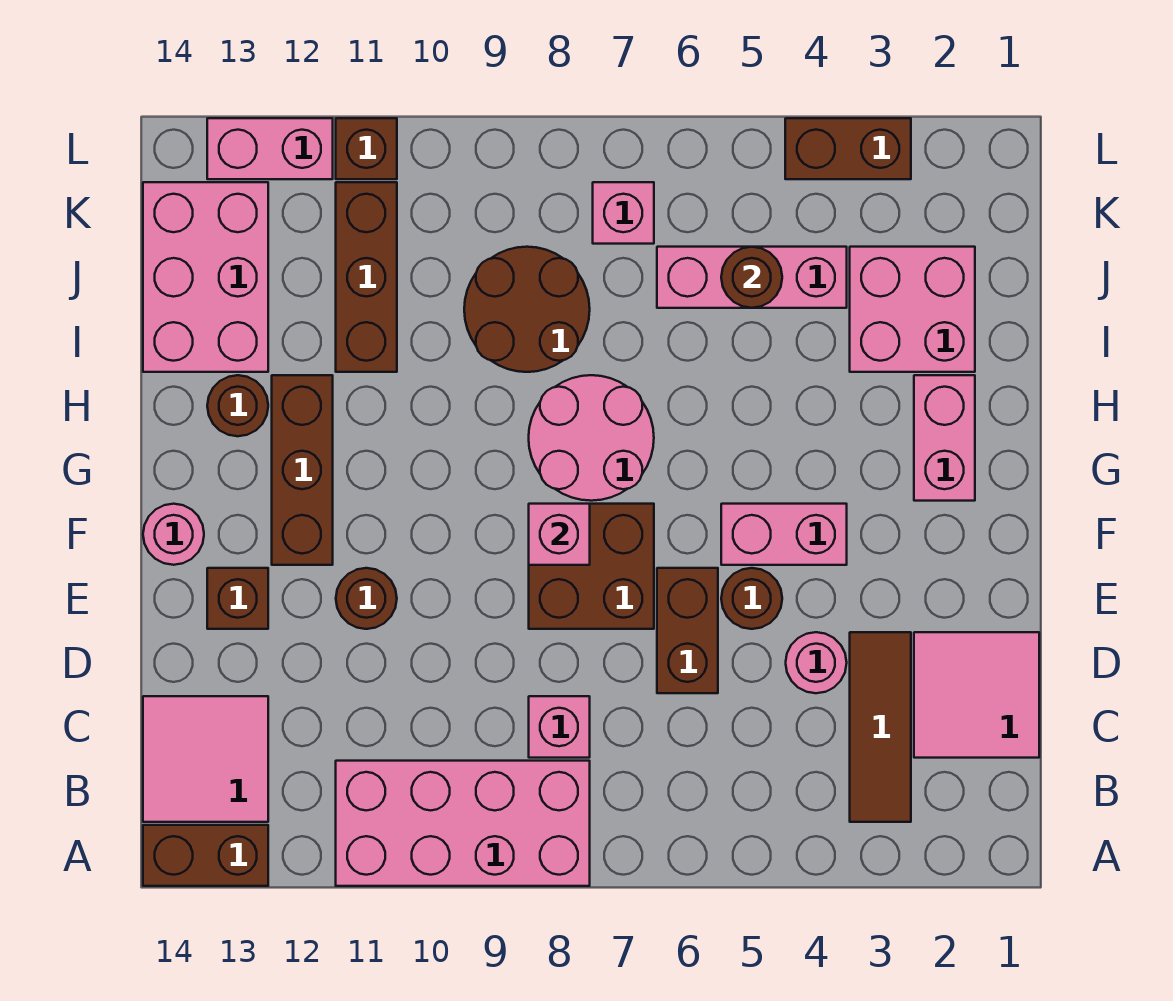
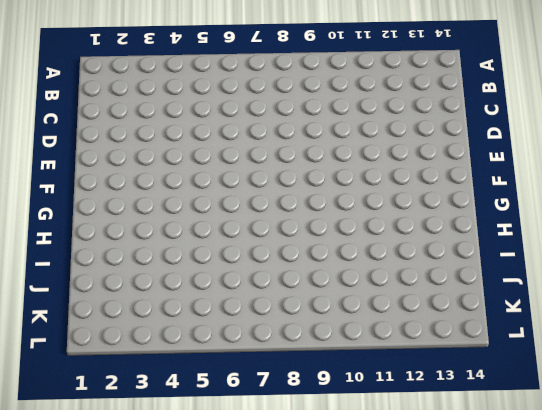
none -> pink brick A8:B11 level 1
none -> brown brick A13:A14 level 1
none -> brown tile B3:D3 level 1

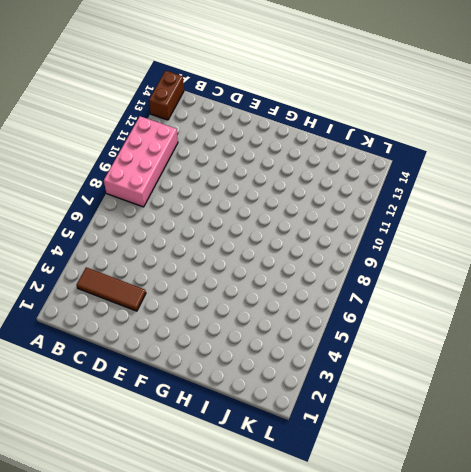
none -> pink tile B13:C14 level 1
none -> pink tile C1:D2 level 1
none -> pink brick C8 level 1

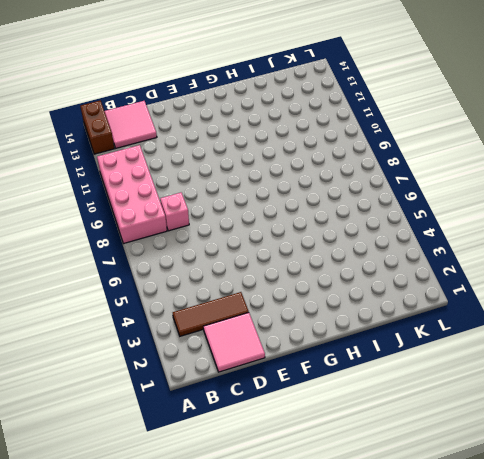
none -> pink round brick D4 level 1
none -> brown brick D6:E6 level 1
none -> brown round brick E5 level 1

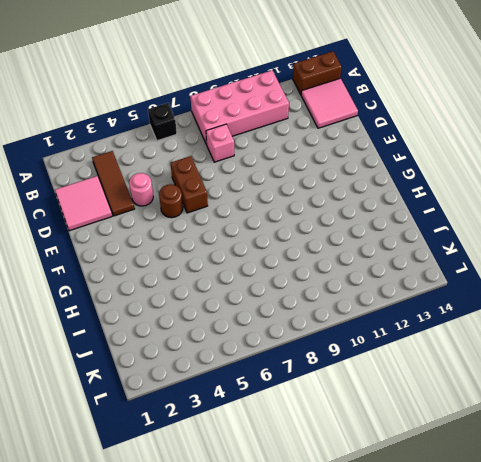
black brick A6 level 1 -> none
none -> brown brick E7:F8 level 1
none -> brown round brick E11 level 1
none -> brown brick E13 level 1

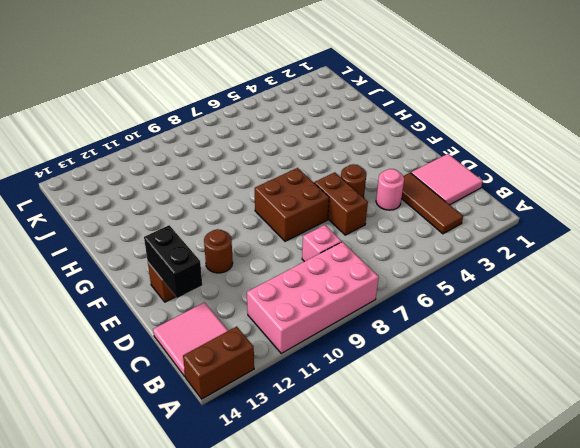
black brick D13:E13 level 2 -> none
none -> pink brick F4:F5 level 1
none -> brown brick F12:H12 level 1
none -> pink round brick F14 level 1

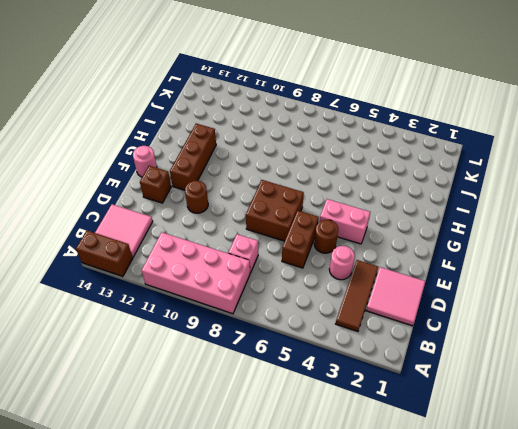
none -> pink brick G2:H2 level 1
none -> pink round brick G7:H8 level 1
none -> brown round brick H13 level 1

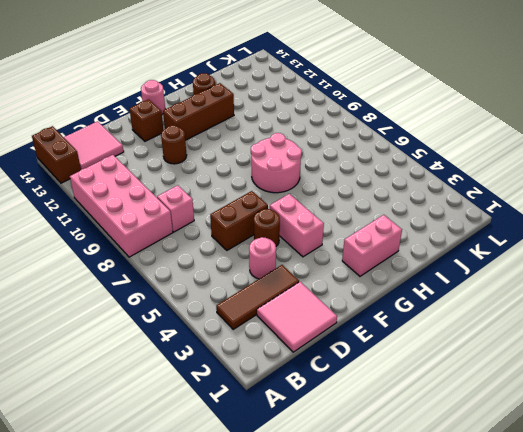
none -> brown brick E7:F8 level 1
none -> pink brick I2:J3 level 1
none -> brown round brick I8:J9 level 1

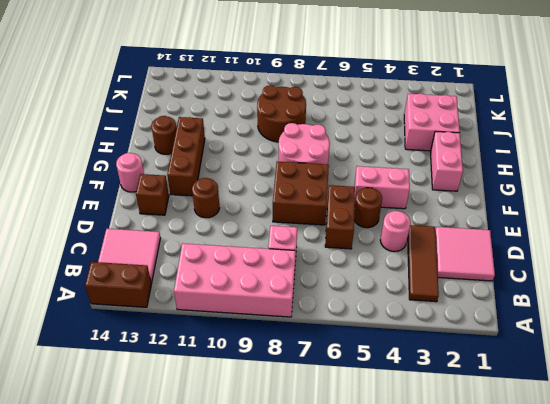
none -> brown brick I11:K11 level 1
none -> pink brick I13:K14 level 1
none -> pink brick J4:J6 level 1

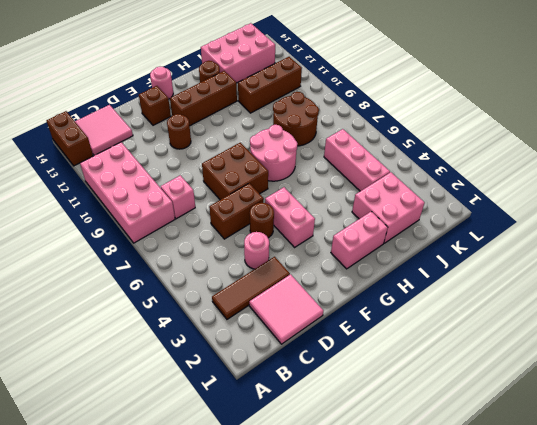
none -> pink brick K7 level 1
none -> brown brick L3:L4 level 1
none -> brown brick L11 level 1

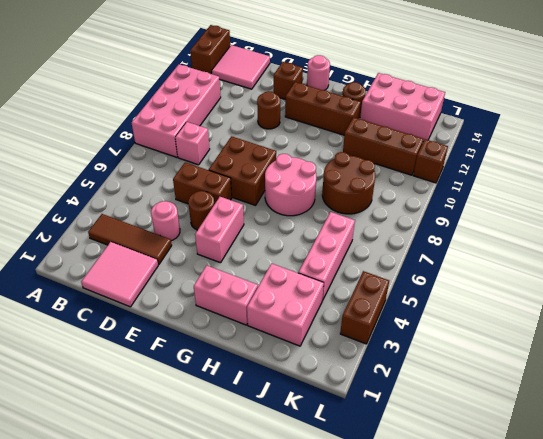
none -> pink brick K7 level 1
none -> pink brick L12:L13 level 1
none -> pink brick F8 level 2

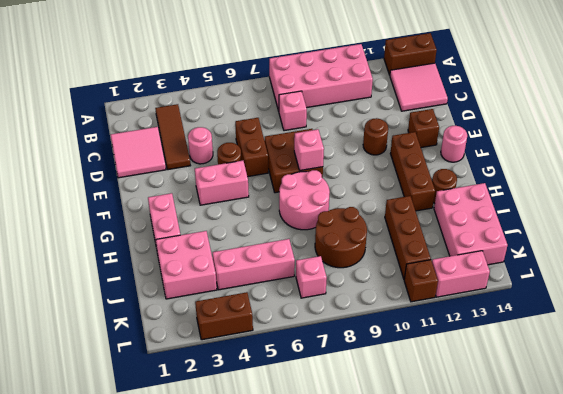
none -> brown round brick J5 level 2

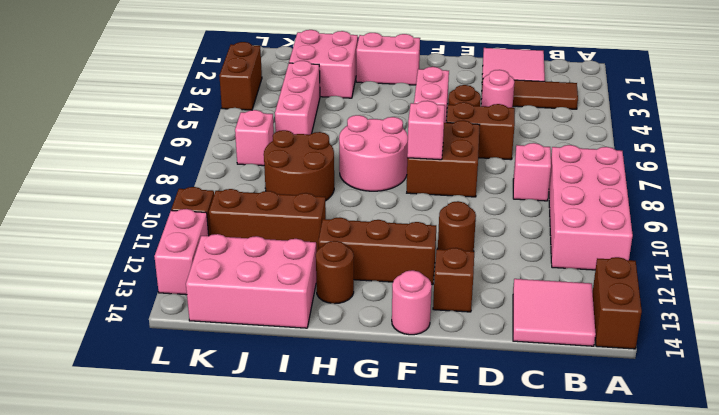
none -> brown round brick J5 level 2

